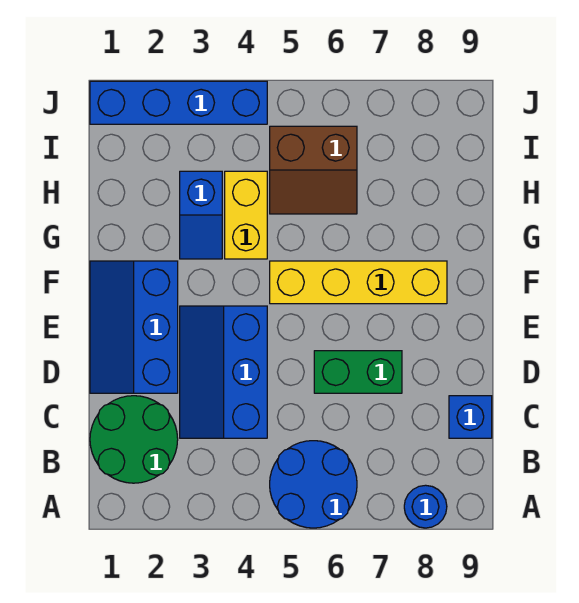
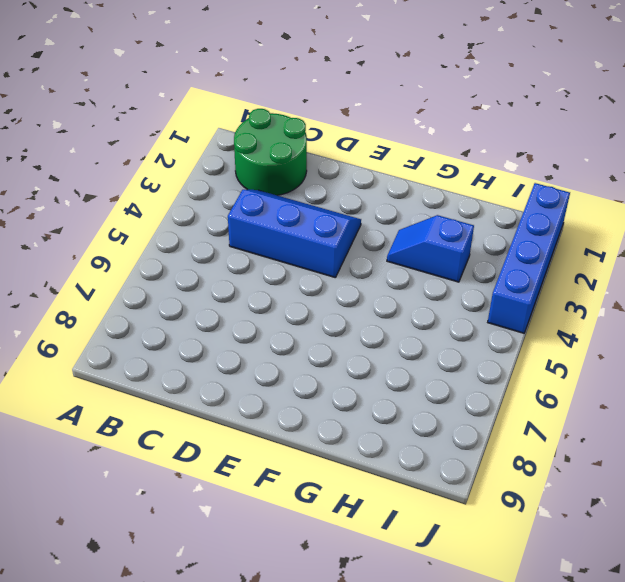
none -> blue round brick A5:B6 level 1
none -> blue round brick A8 level 1
none -> blue brick C9 level 1

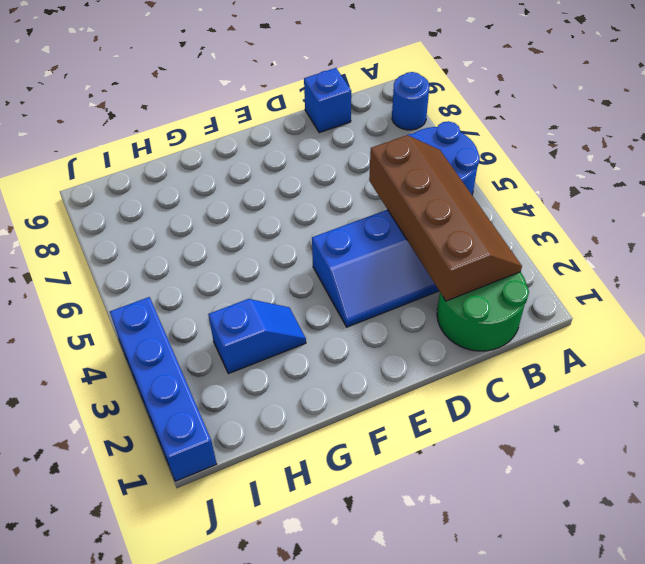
brown slope B2:C5 level 2 top C -> none
none -> blue slope D1:F2 level 1 top 2
none -> green brick D6:D7 level 1
none -> yellow brick F5:F8 level 1

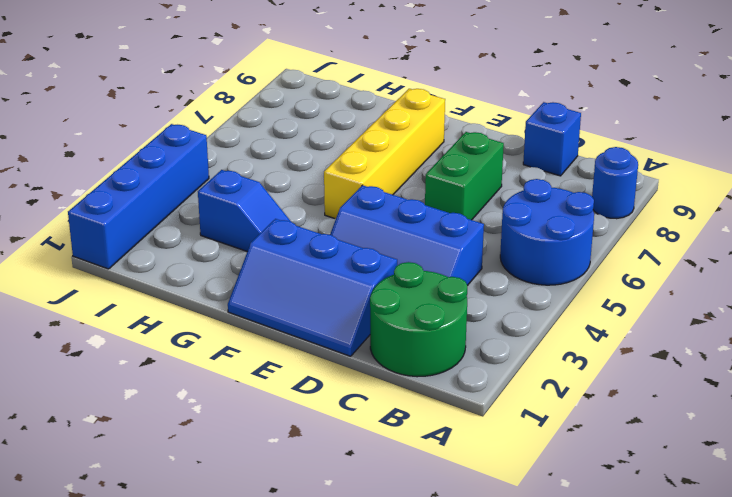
none -> yellow brick G4:H4 level 1
none -> brown slope H5:I6 level 1 top I

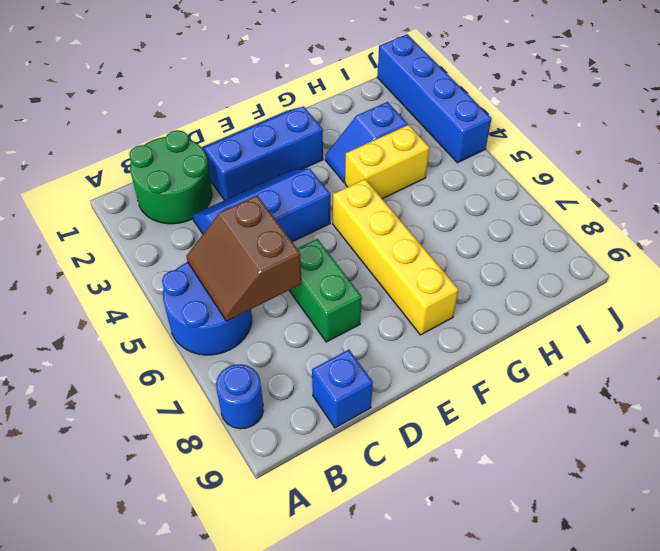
brown slope B5:C6 level 2 top C -> brown slope H5:I6 level 1 top I

